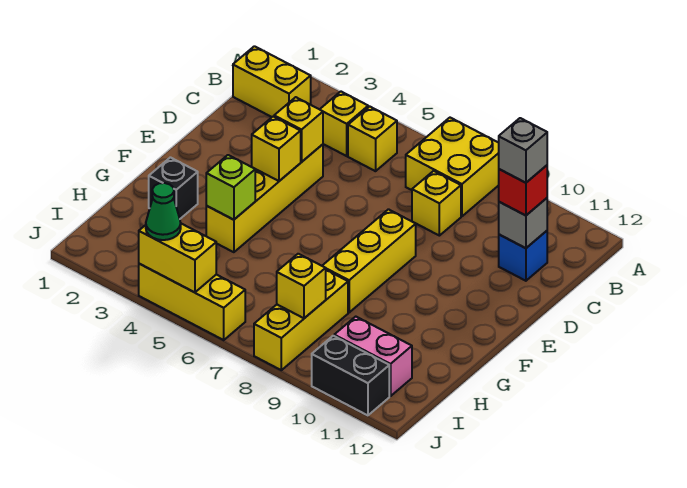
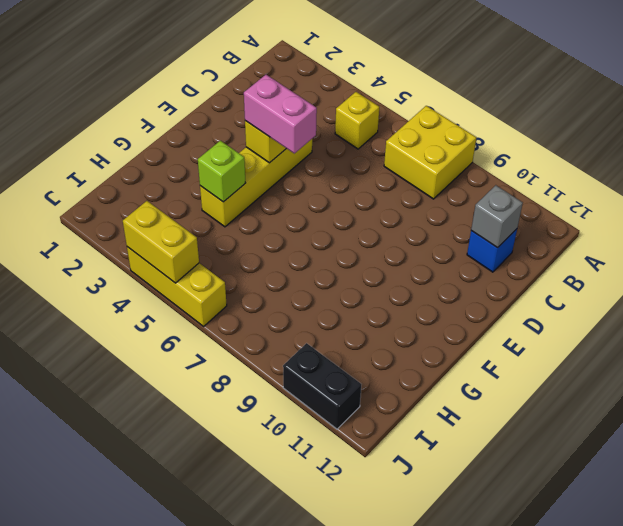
pink brick E4:E5 level 3 -> pink brick I10:I11 level 1
none -> yellow brick B1:B2 level 1
none -> yellow brick B4 level 1
none -> yellow brick C8 level 1

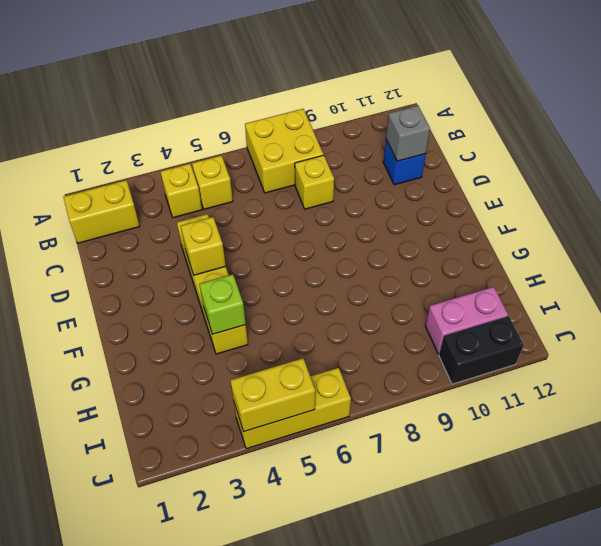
none -> yellow brick E8:G8 level 1
none -> black brick G2 level 1
none -> yellow brick H8:J8 level 1

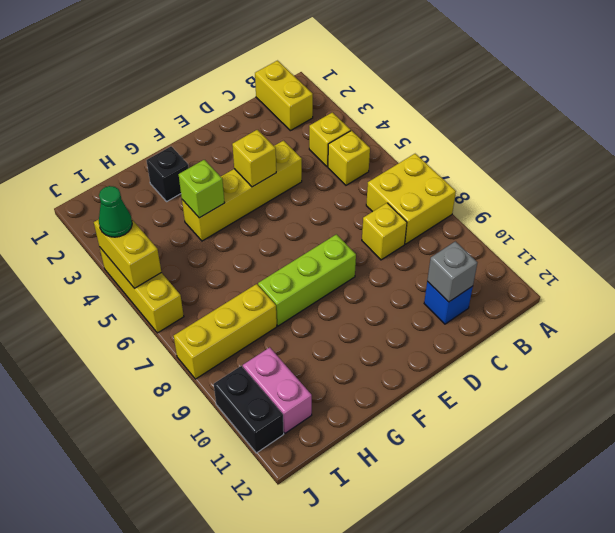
lime brick E8:G8 level 1 -> yellow brick E8:G8 level 1
none -> yellow brick D4 level 2
none -> yellow brick I8 level 2
none -> red brick C11 level 3

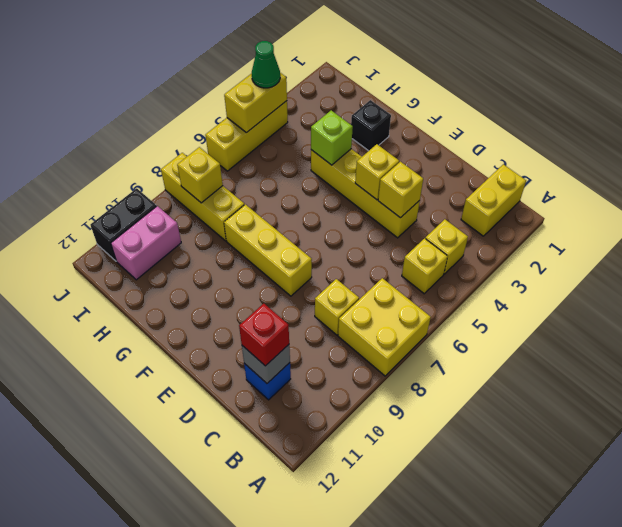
none -> grey brick C11 level 4

